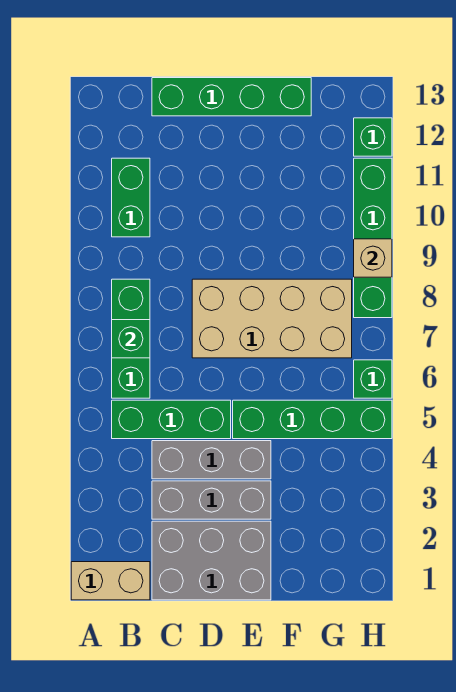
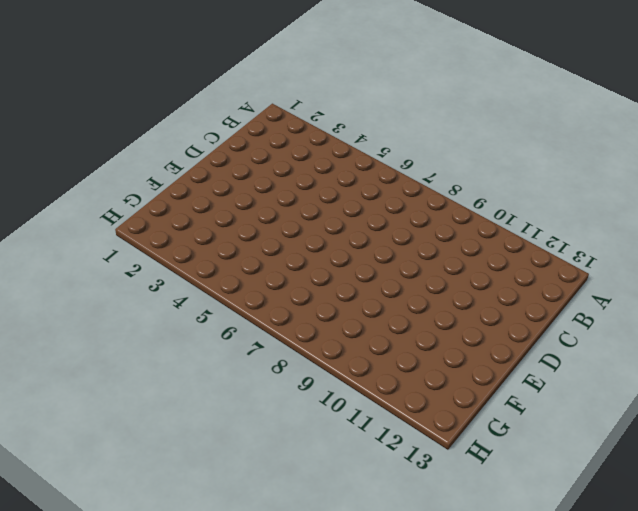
none -> tan brick A1:B1 level 1
none -> green brick B5:D5 level 1
none -> green brick B6:B8 level 1

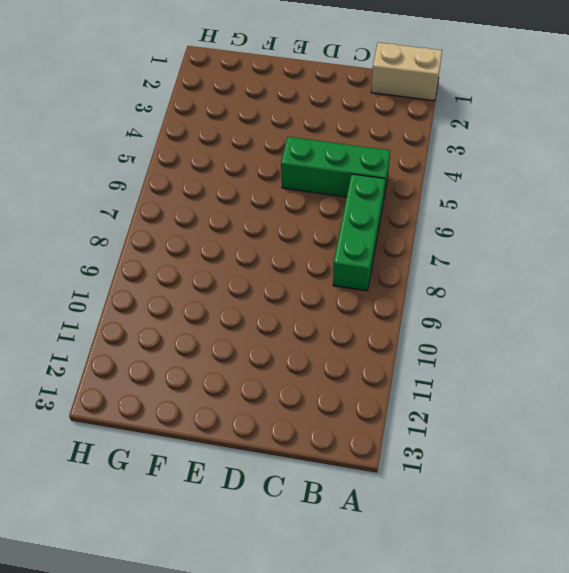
none -> green brick B10:B11 level 1
none -> grey brick C1:E2 level 1
none -> grey brick C3:E3 level 1

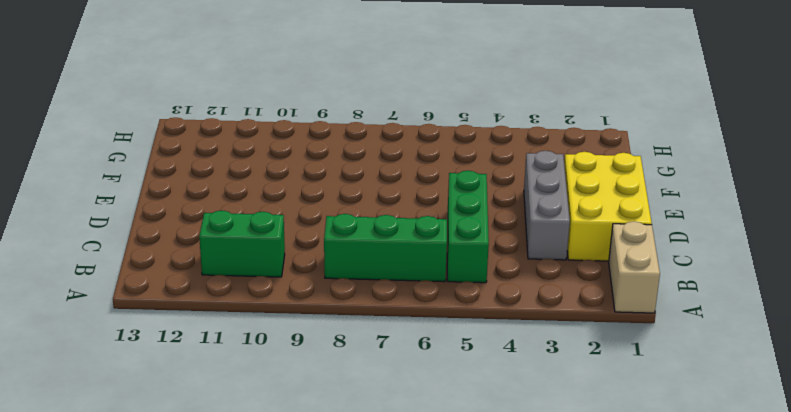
yellow brick C1:E2 level 1 -> grey brick C1:E2 level 1
none -> grey brick C4:E4 level 1
none -> green brick C13:F13 level 1
none -> tan brick D7:G8 level 1

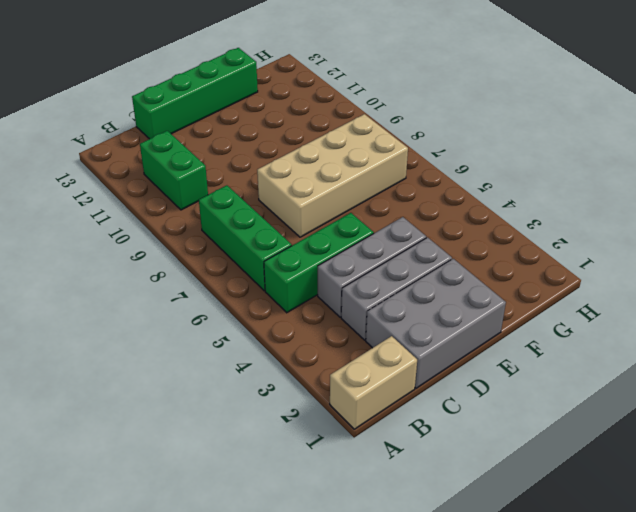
none -> green brick E5:H5 level 1
none -> green brick H6 level 1
none -> green brick H8:H11 level 1

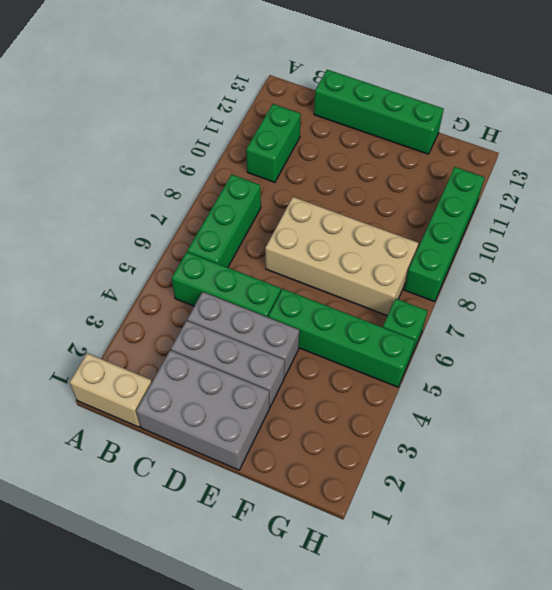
none -> green brick H12 level 1
none -> green brick B7 level 2
none -> tan brick H9 level 2

